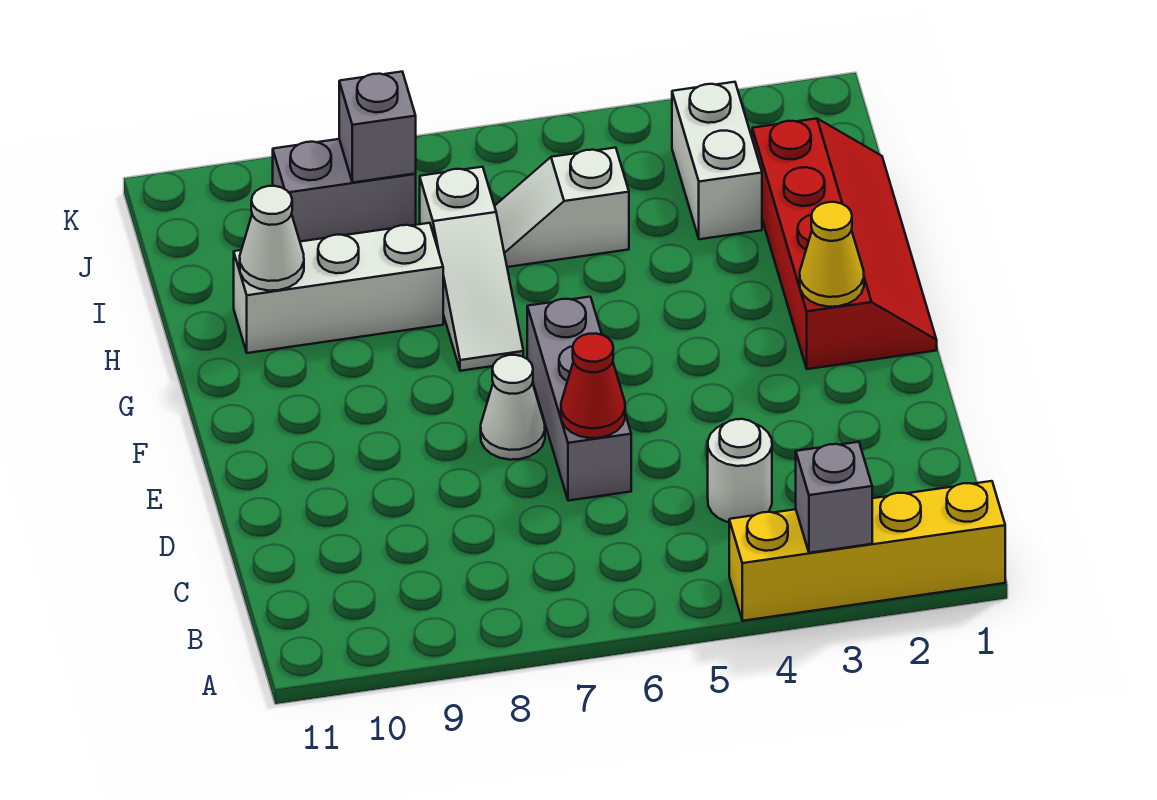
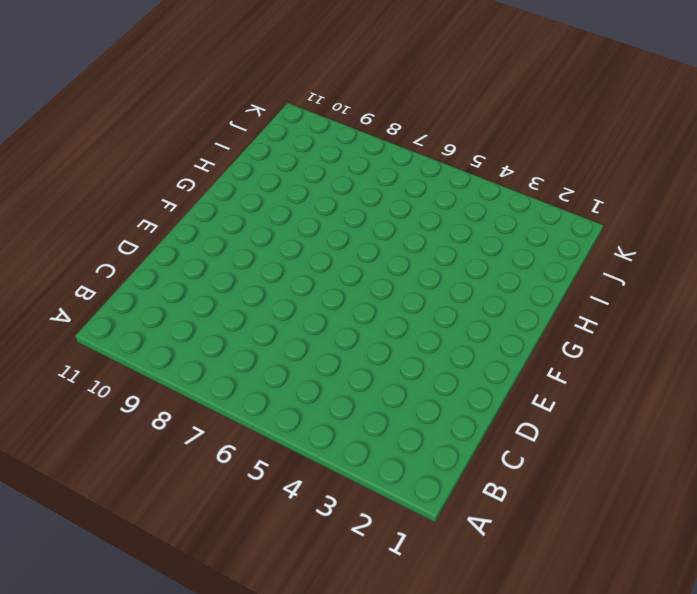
none -> yellow brick A1:A4 level 1
none -> white round brick C4 level 1
none -> grey brick D6:F6 level 1

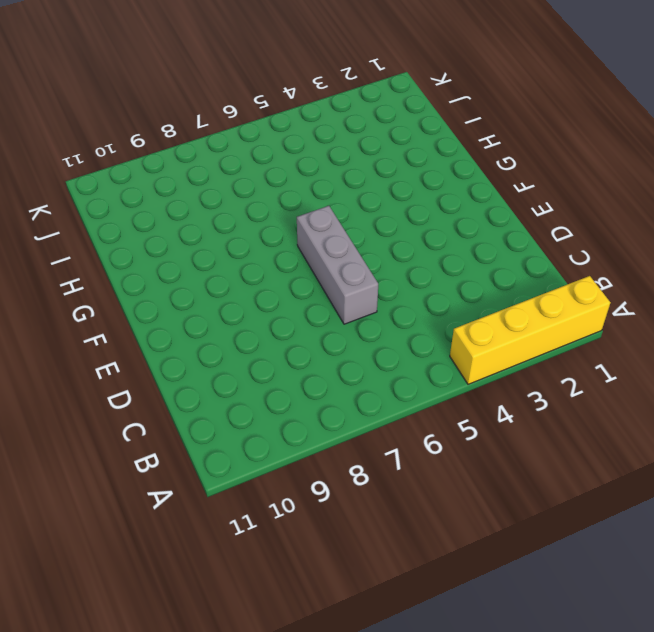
none -> white round brick C4 level 1
none -> white cone E7 level 1
none -> red slope F1:I2 level 1 top 2

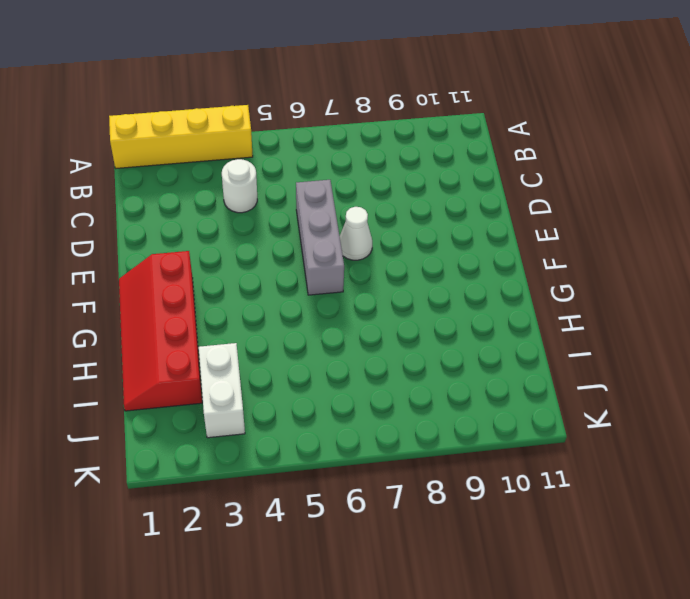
none -> white slope G7:I7 level 1 top I
none -> white brick H8:H10 level 1
none -> white slope I5:I6 level 1 top 5

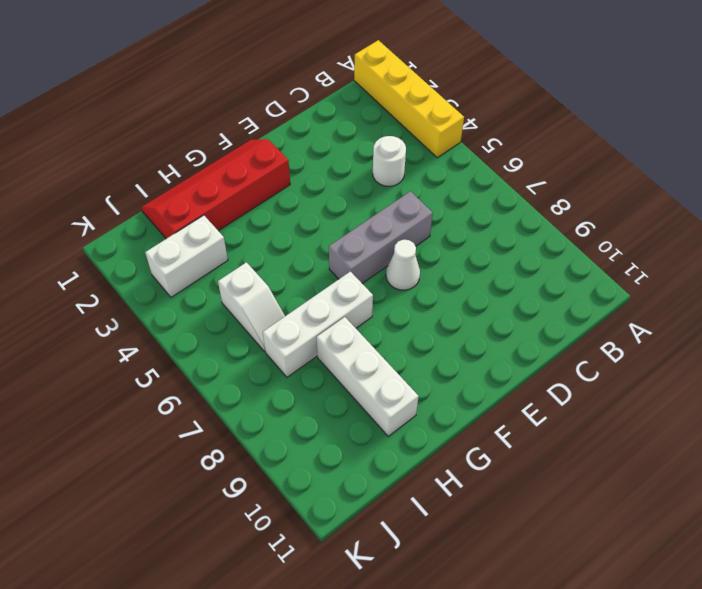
white brick G7:I7 level 1 -> white slope G7:I7 level 1 top I
none -> grey brick J8:J9 level 1
none -> grey brick A3 level 2
none -> red cone D6 level 2

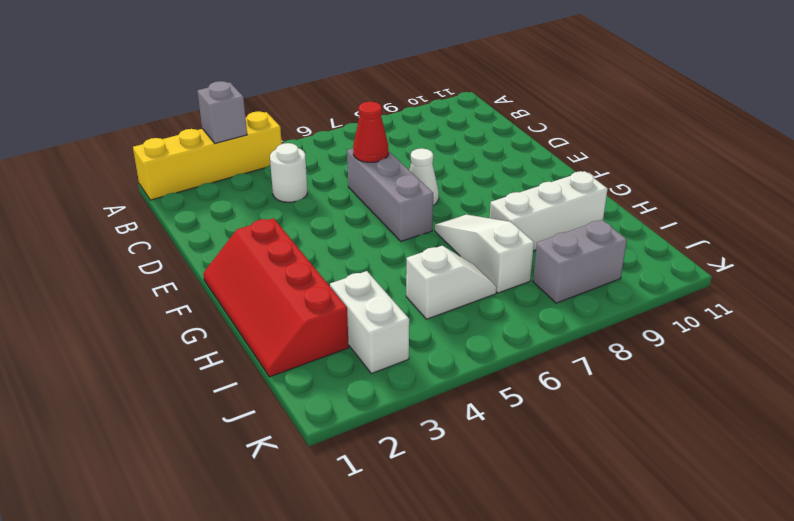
none -> yellow cone F2 level 2
none -> white cone H10 level 2
none -> grey brick J8 level 2

